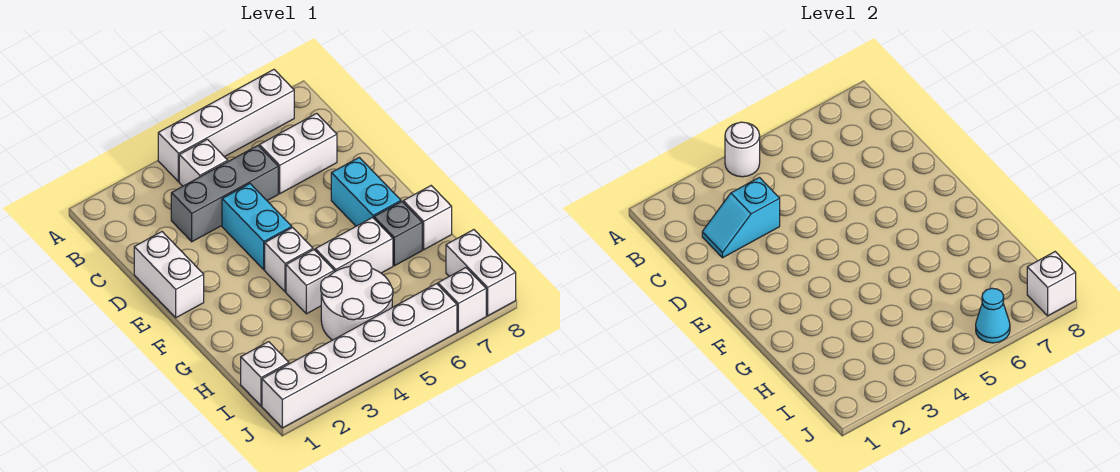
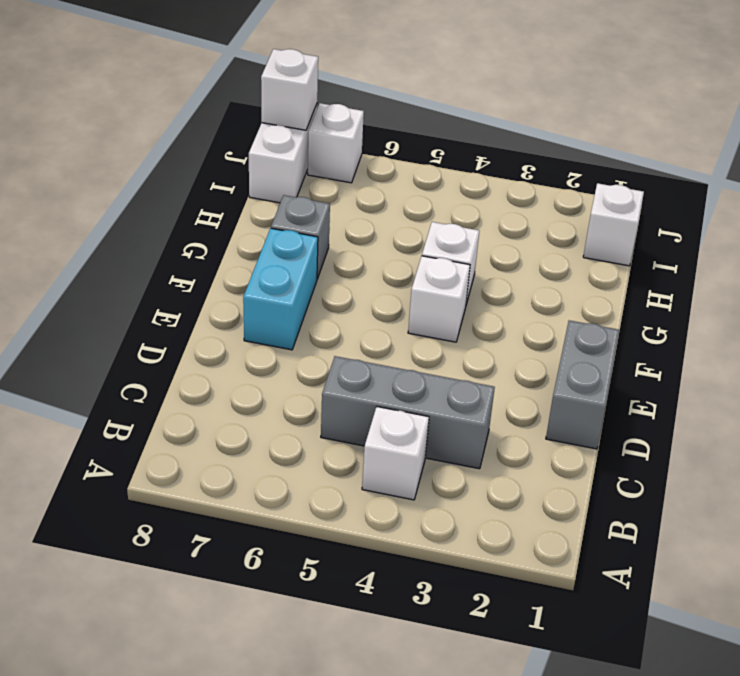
grey brick D1:E1 level 1 -> white brick D1:E1 level 1
none -> white brick A4:A7 level 1
none -> white brick C6:C7 level 1
none -> cyan brick D4:E4 level 1

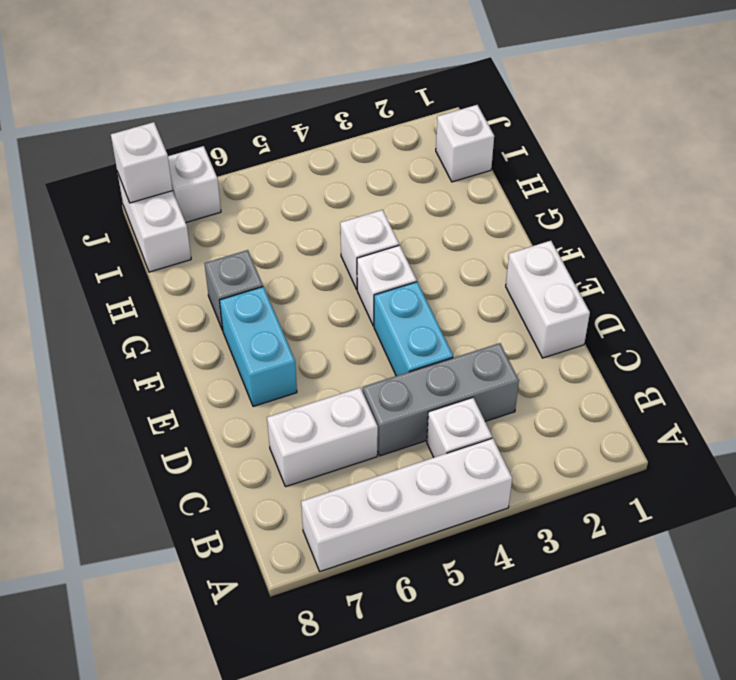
none -> white brick G5:G6 level 1
none -> white brick G8 level 1
none -> white round brick H4:I5 level 1

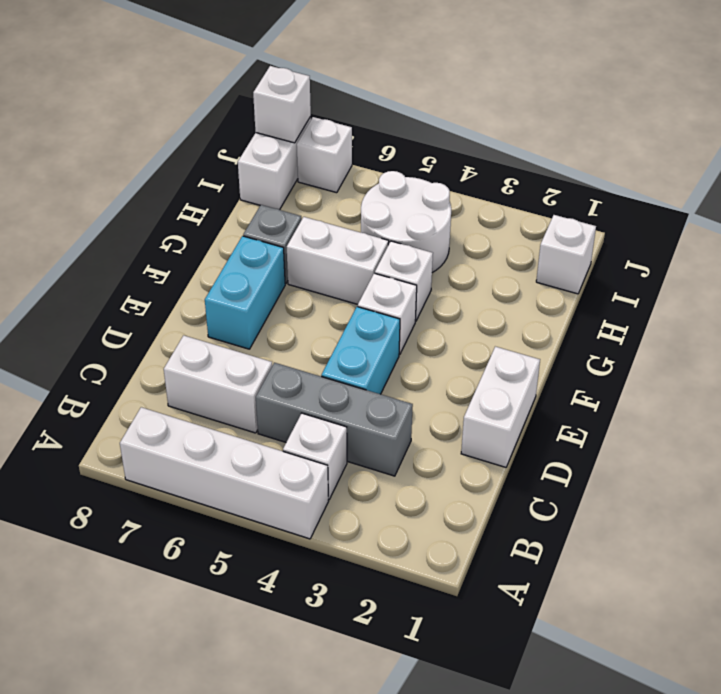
none -> white brick G8 level 1
none -> white brick J1:J6 level 1
none -> white round brick A4 level 2

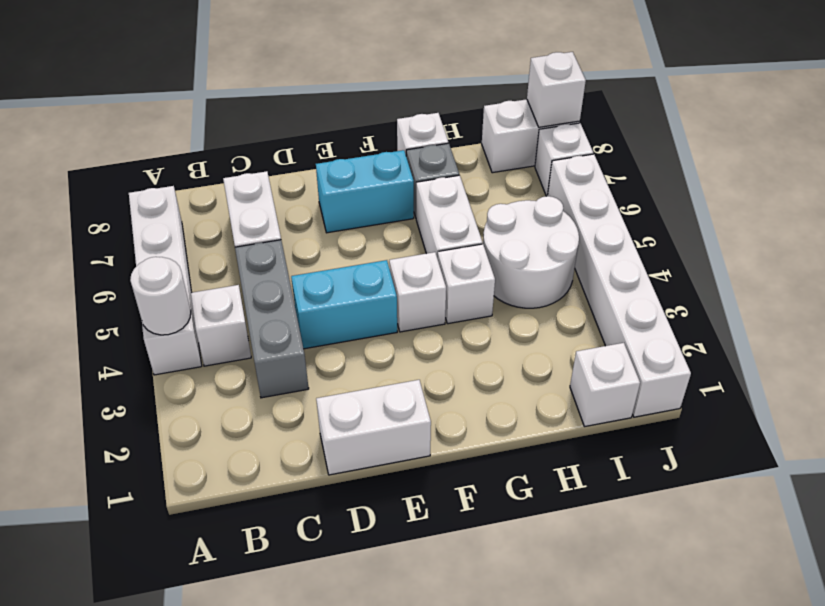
none -> cyan slope C2:C3 level 2 top 3
none -> cyan cone J6 level 2

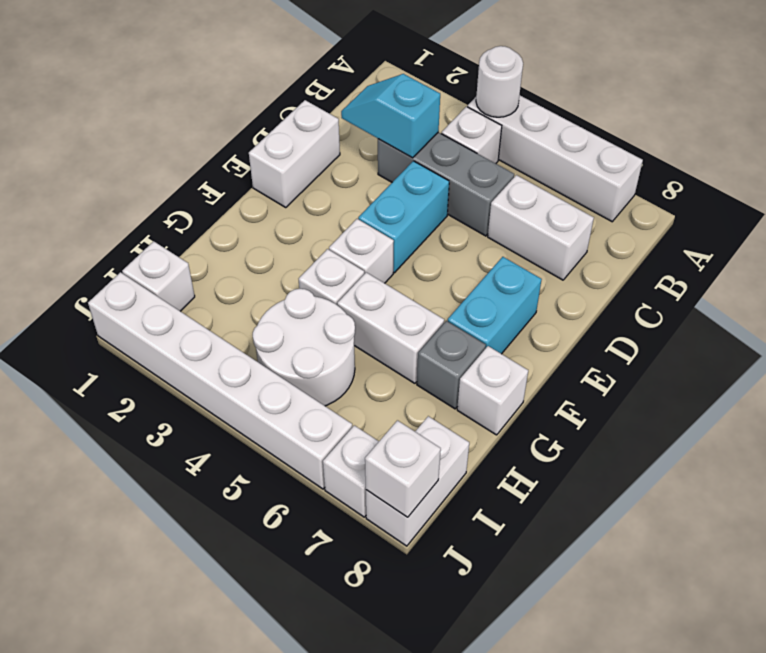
none -> cyan cone J6 level 2

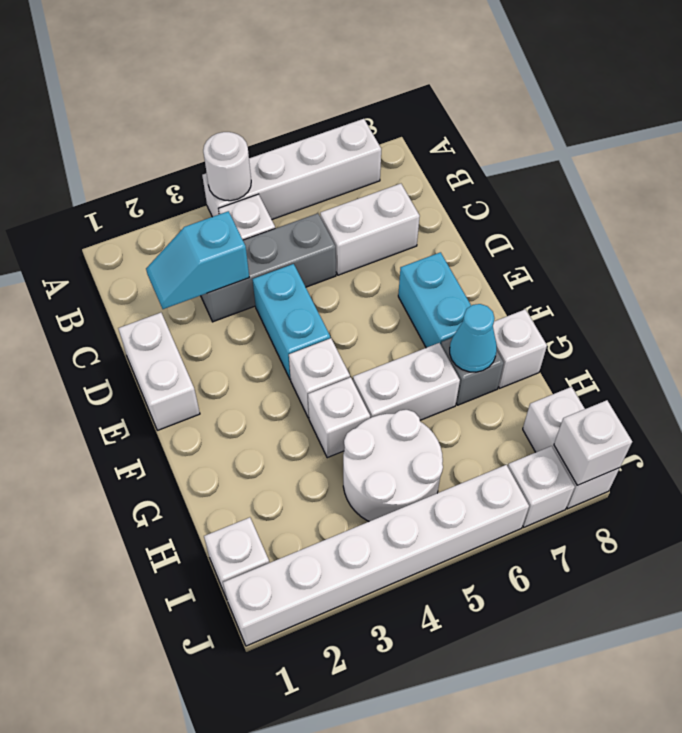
cyan cone G7 level 2 -> cyan cone J6 level 2

